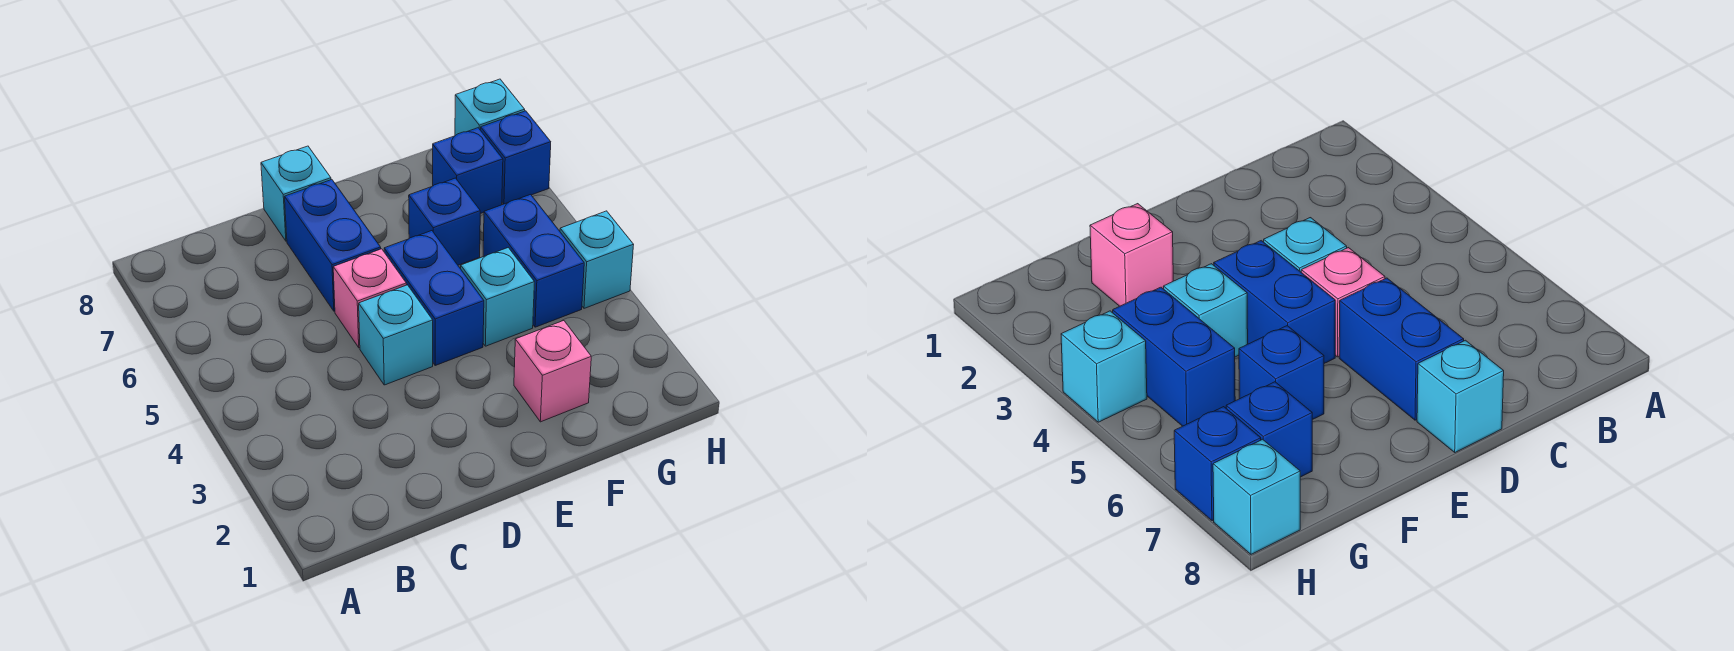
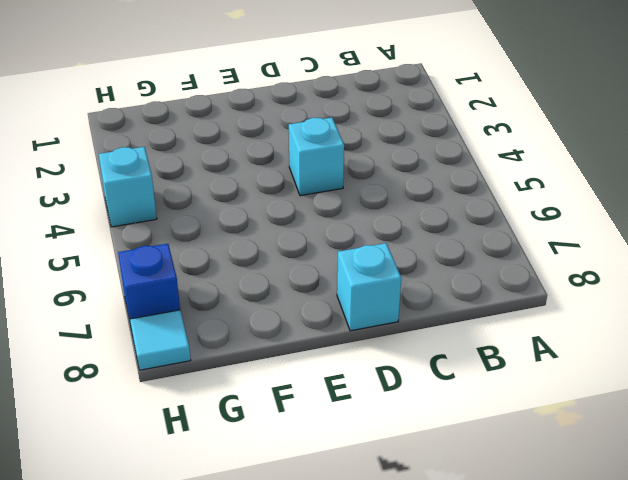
cyan tile H8 level 1 -> cyan brick H8 level 1
none -> pink brick D5 level 1
none -> blue brick D6:D7 level 1
none -> blue brick E4:E5 level 1

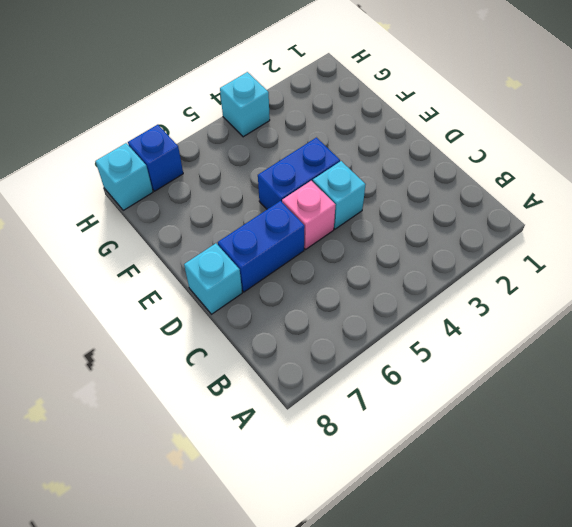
none -> pink brick F2 level 1
none -> cyan brick F4 level 1
none -> blue brick F6 level 1

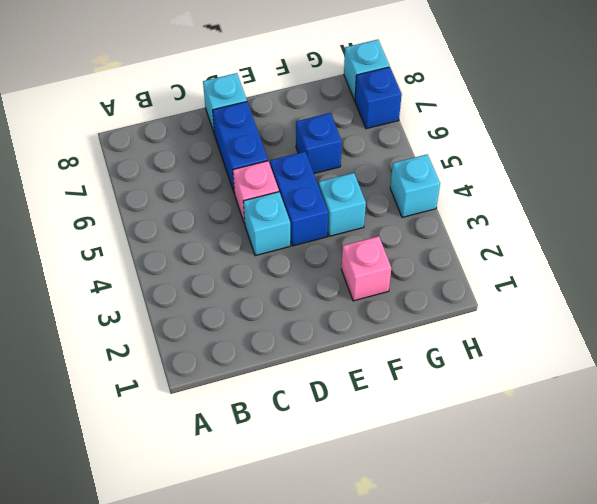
none -> blue brick G4:G5 level 1
none -> blue brick G7 level 1

